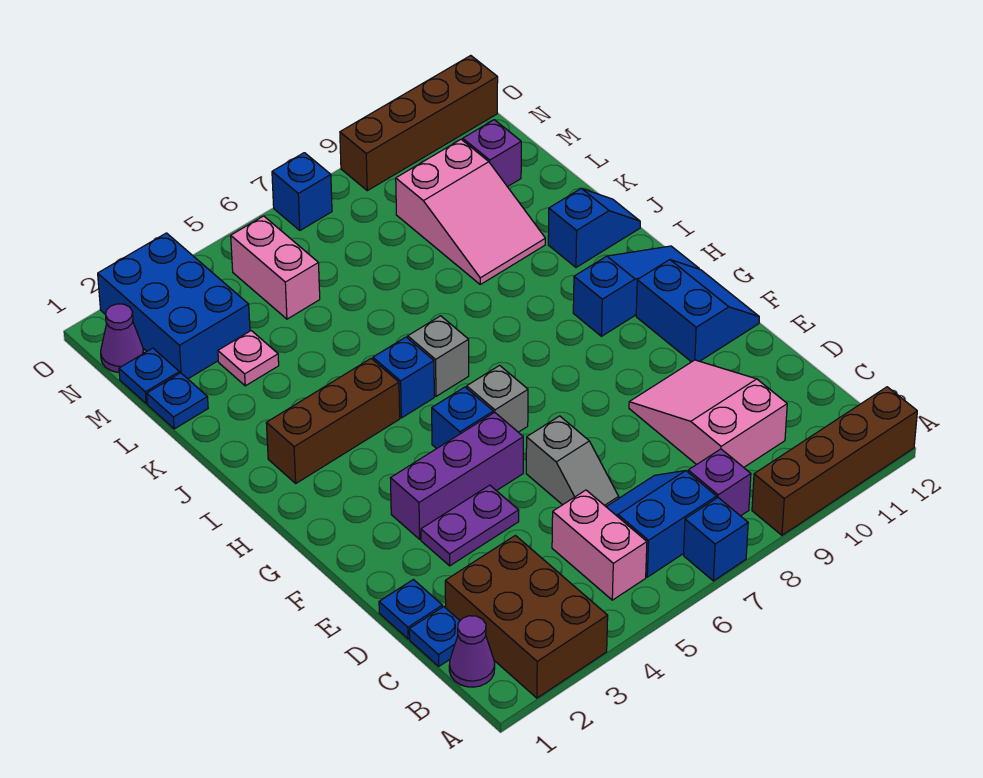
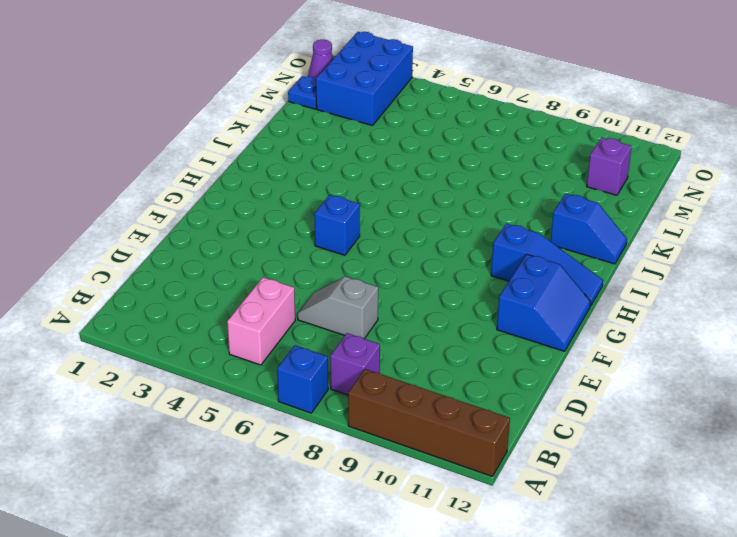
grey slope D6:D7 level 1 top 7 -> grey slope D6:E6 level 1 top E
none -> brown brick A2:C3 level 1
none -> purple cone B1 level 1
none -> blue slope B6:C7 level 1 top B
none -> blue plate C1 level 1

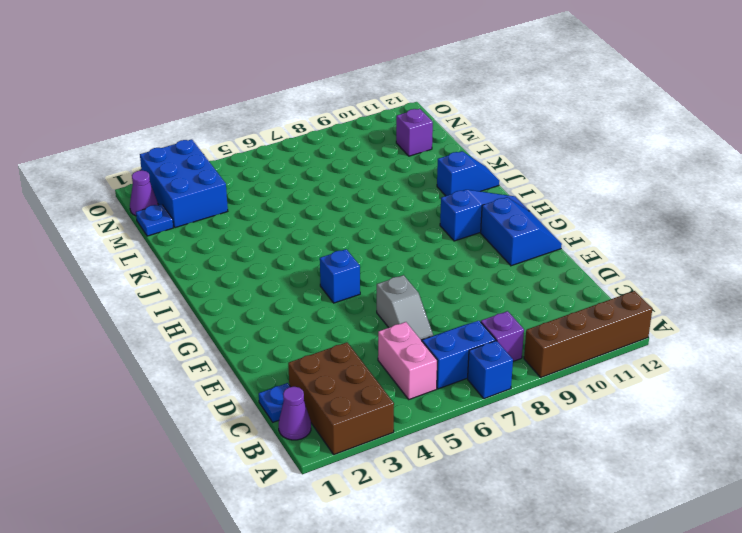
none -> pink slope C9:E10 level 1 top C
none -> blue plate D1 level 1
none -> purple plate E3:E4 level 1
none -> purple brick F3:F5 level 1

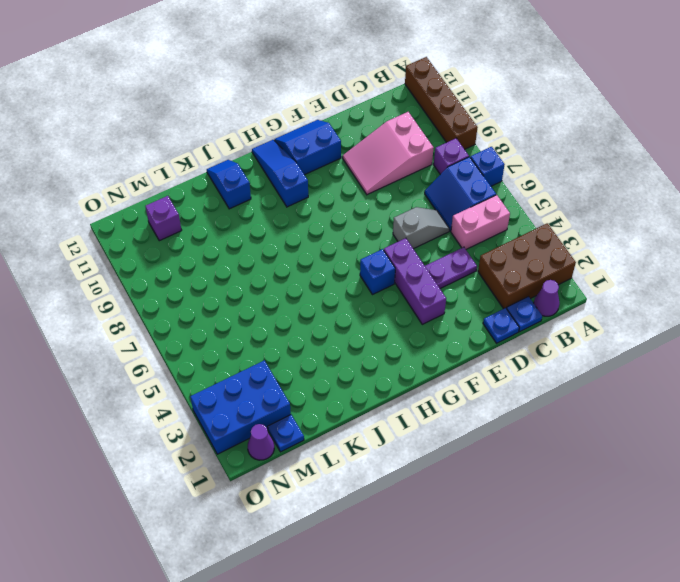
purple plate D4:E4 level 1 -> purple plate E3:E4 level 1
none -> grey brick G6 level 1
none -> brown brick I2:I4 level 1
none -> blue brick I5 level 1
none -> grey brick I6 level 1

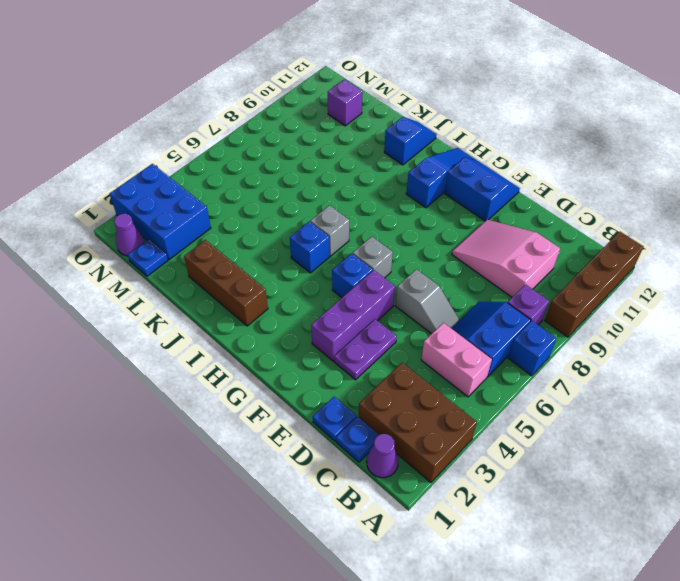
brown brick I2:K2 level 1 -> brown brick I2:I4 level 1
none -> pink slope K9:M10 level 1 top M
none -> blue plate L1 level 1
none -> pink plate L3 level 1
none -> pink brick M5:N5 level 1

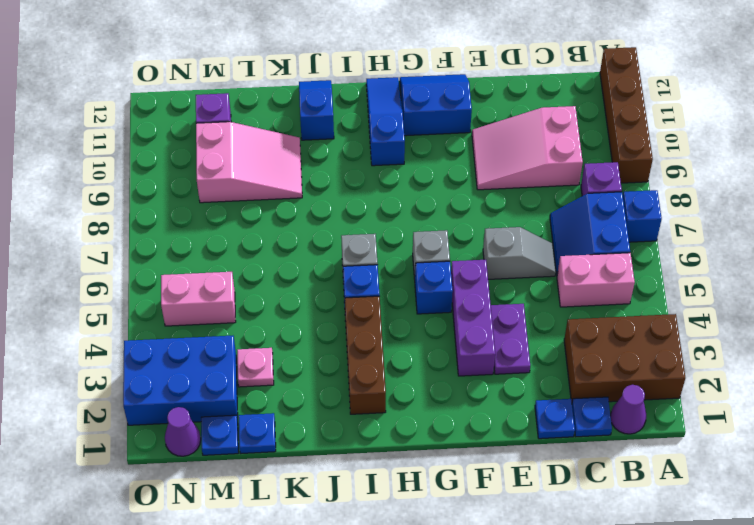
none -> blue brick O7 level 1
none -> brown brick O9:O12 level 1

